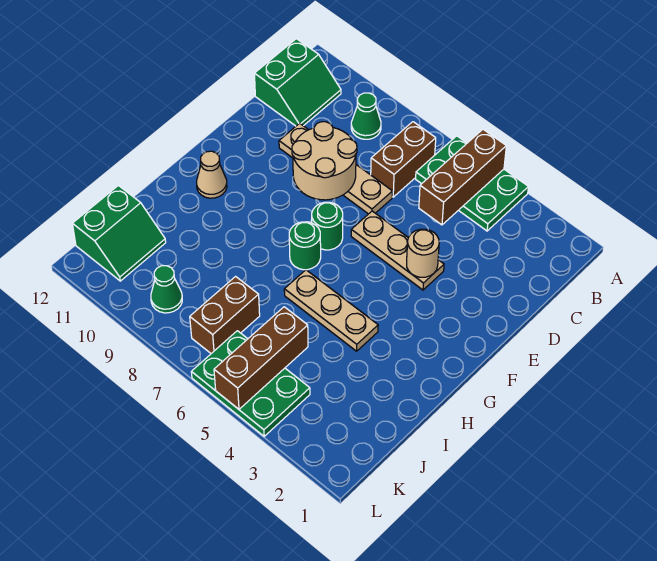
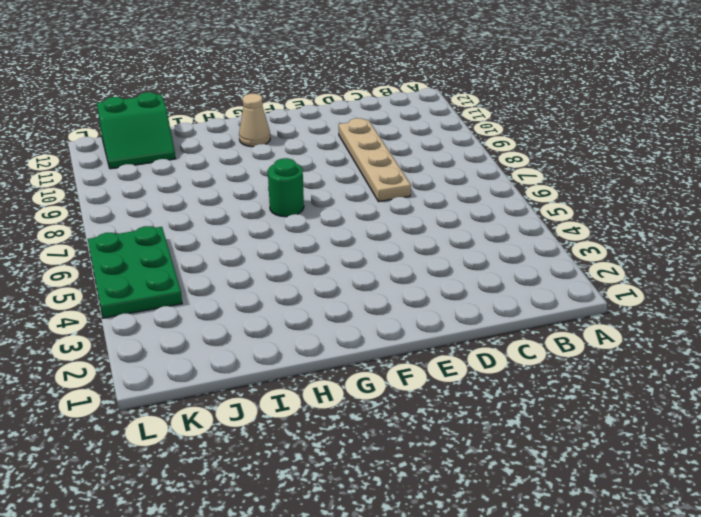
none -> green plate A4:B6 level 1
none -> brown brick B7:C7 level 1
none -> green cone B9 level 1

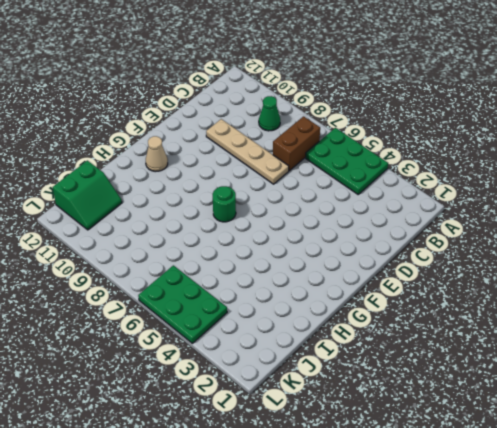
none -> green slope B11:C12 level 1 top 12
none -> tan plate E4:E6 level 1
none -> green round brick F7 level 1

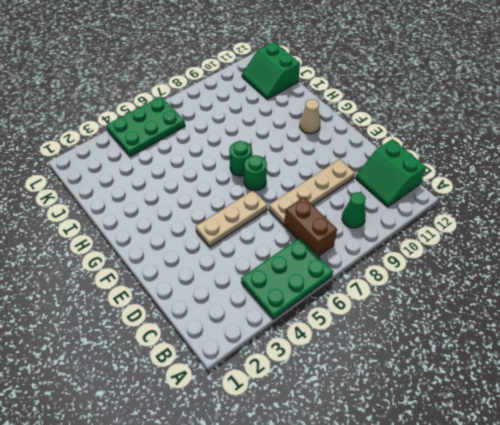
none -> tan plate H4:H6 level 1
none -> brown brick J7:K7 level 1
none -> green cone K9 level 1

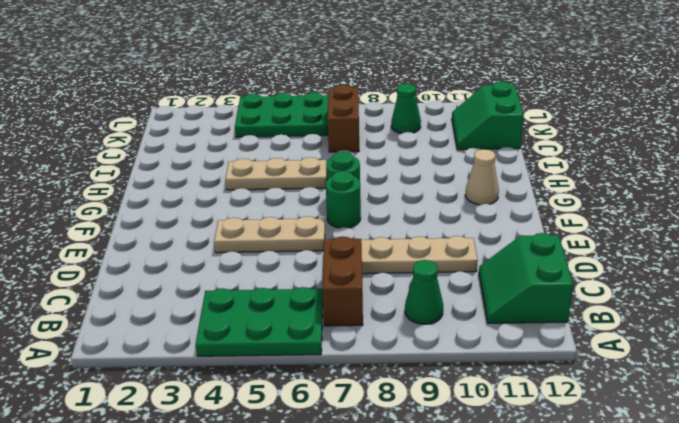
none -> brown brick A5:C5 level 2
none -> tan round brick D8:E9 level 2
none -> tan round brick E4 level 2

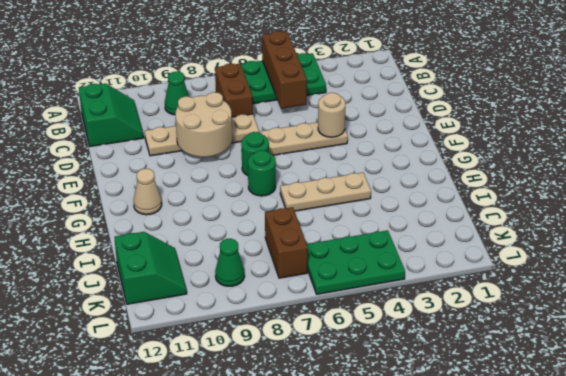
none -> brown brick J5:L5 level 2

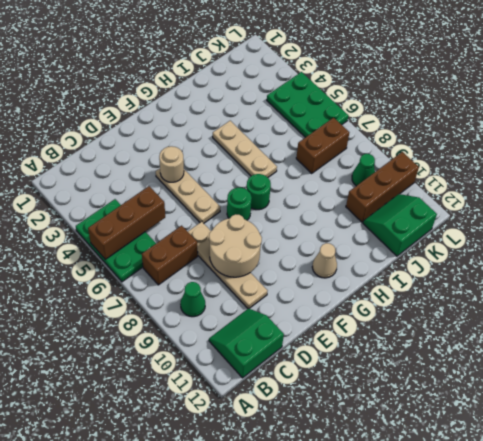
brown brick J10:L10 level 1 -> brown brick J5:L5 level 2

